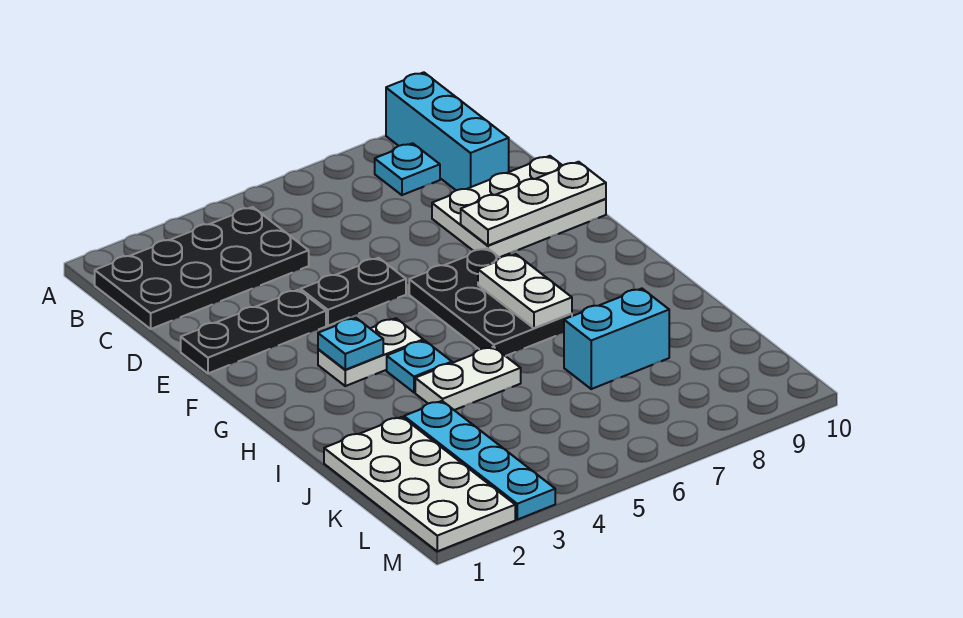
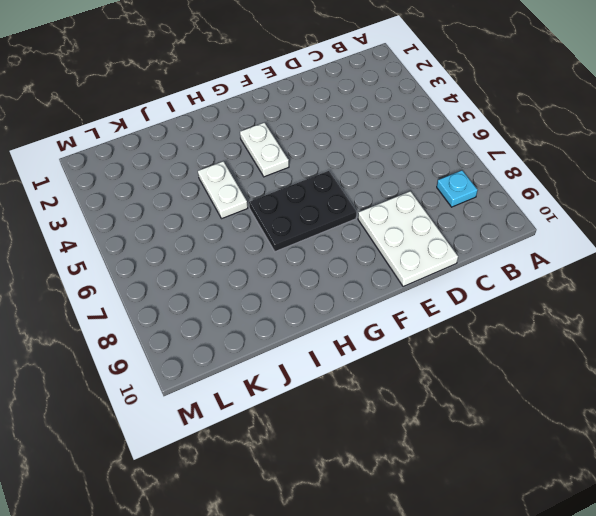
none -> cyan brick A9:C9 level 1
none -> black plate B1:C4 level 1
none -> black plate E1:E3 level 1

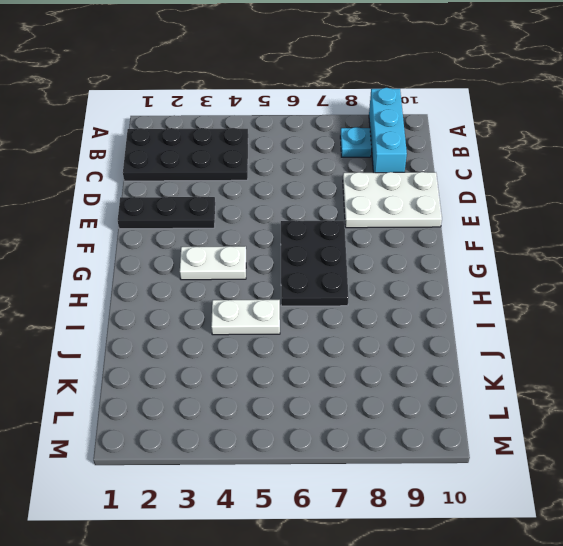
none -> black plate E4:E5 level 1
none -> cyan plate H4 level 1
none -> white plate J1:M2 level 1

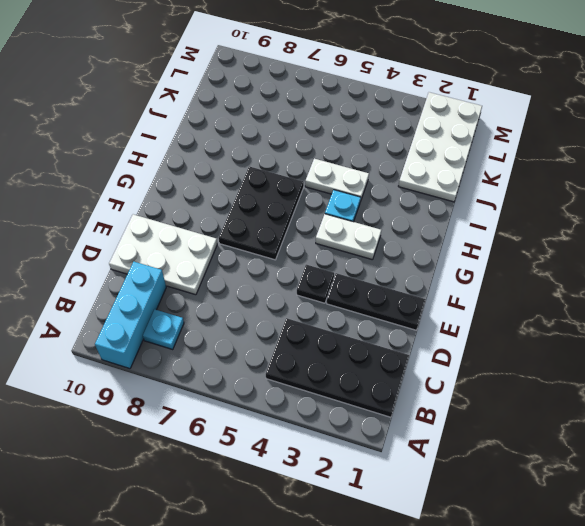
black plate E4 level 1 -> black plate E4:E5 level 1
none -> cyan plate J3:M3 level 1
none -> cyan brick J7:J8 level 1
none -> white plate E8:E10 level 2

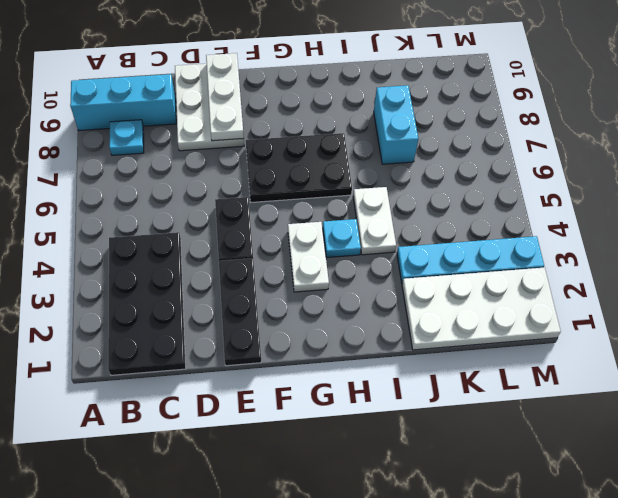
none -> cyan plate G3 level 2
none -> white plate G7:H7 level 2

